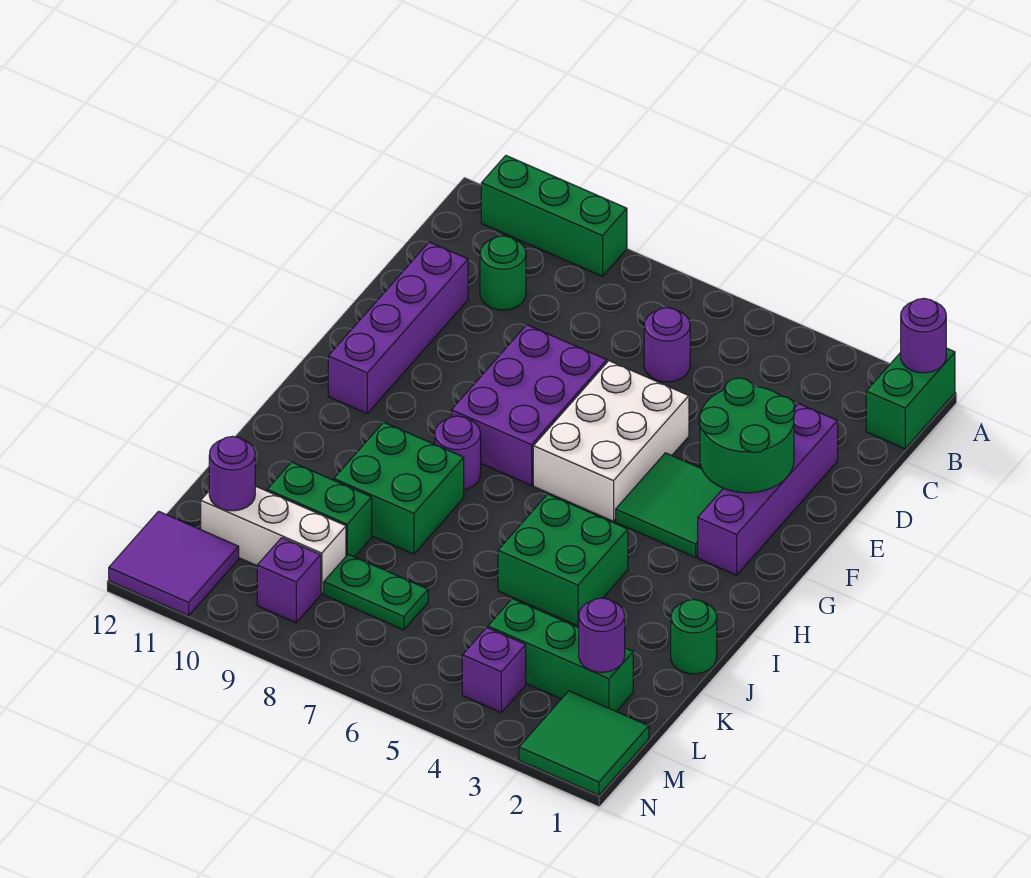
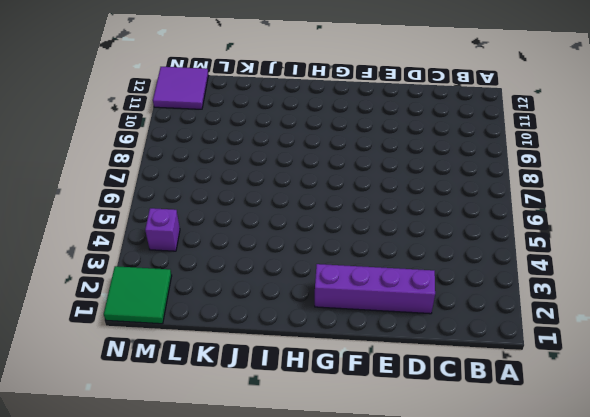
none -> green brick A1:B1 level 1
none -> green brick A9:A11 level 1
none -> purple round brick C6 level 1

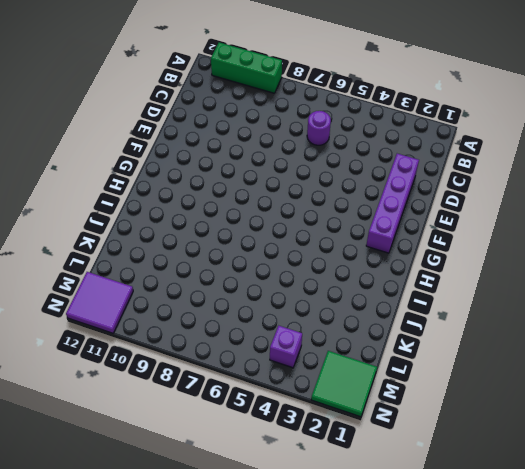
none -> green brick A1:B1 level 1
none -> green round brick C10 level 1
none -> purple brick D11:G11 level 1

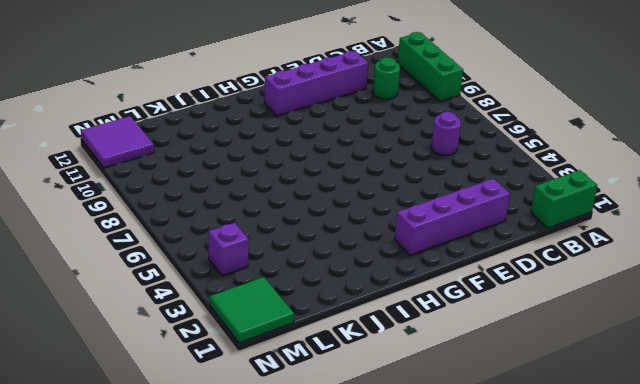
none -> white brick E5:G6 level 1
none -> purple brick E7:G8 level 1
none -> green tile F3:G4 level 1

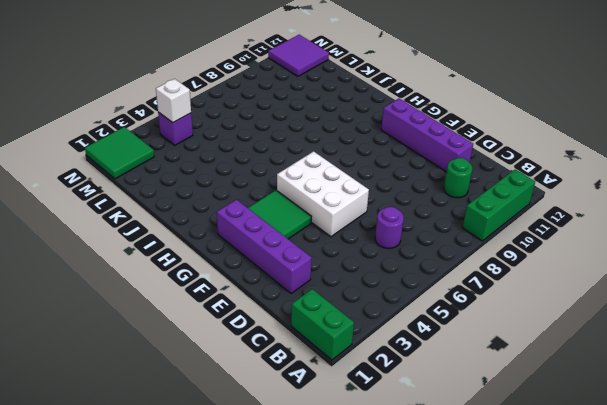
white brick M4 level 2 -> none
none -> purple brick E7:G8 level 1
none -> purple round brick H8 level 1
none -> green brick I4:J5 level 1

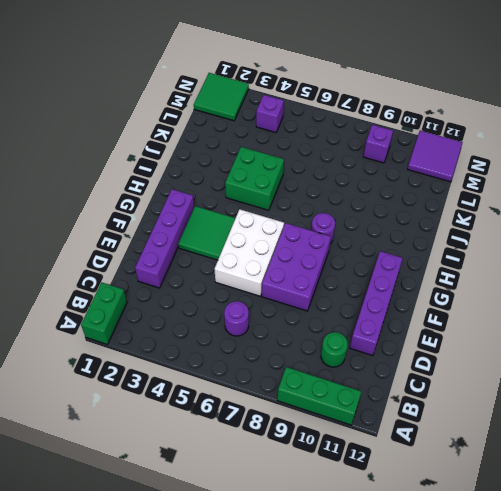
none -> green brick I8:J9 level 1
none -> green round brick J1 level 1
none -> green brick K9:K10 level 1

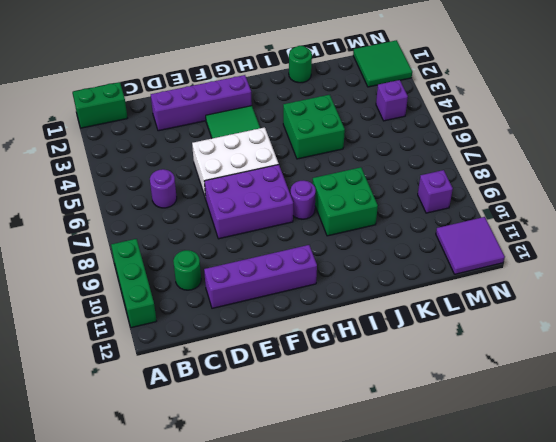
none -> green brick K9:K10 level 1
none -> green brick L2:L4 level 1
none -> green plate L7:L8 level 1

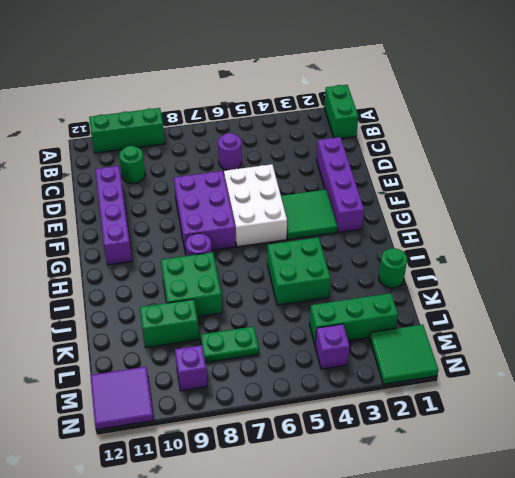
none -> white brick L9:L11 level 1
none -> purple round brick A1 level 2
none -> green round brick E2:F3 level 2

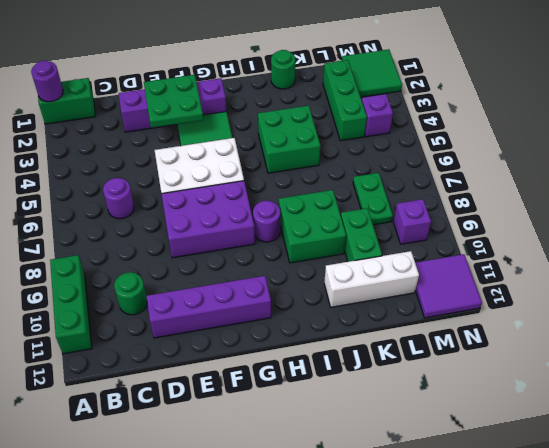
green plate E2:F3 level 2 -> green round brick E2:F3 level 2
white brick J11:L11 level 1 -> white brick L9:L11 level 1
none -> purple round brick L2 level 2
none -> purple round brick L11 level 2

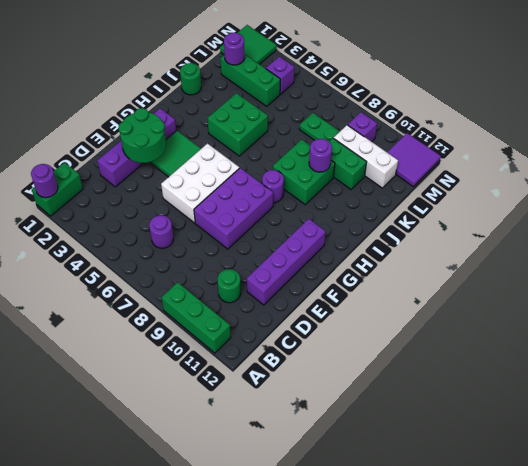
purple round brick J9 level 2 -> purple round brick L11 level 2

